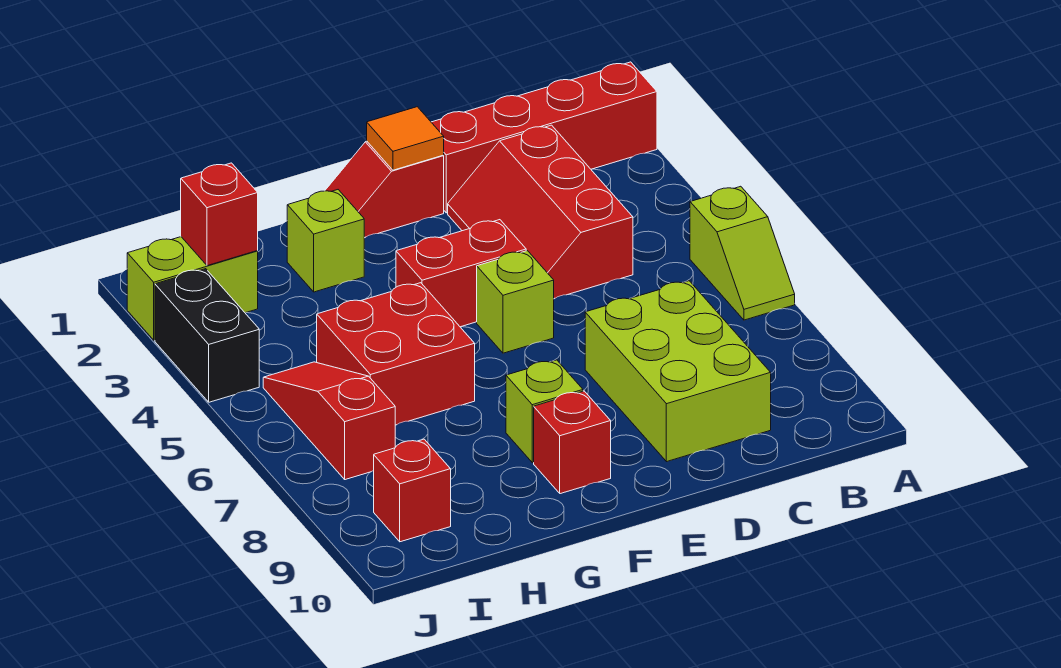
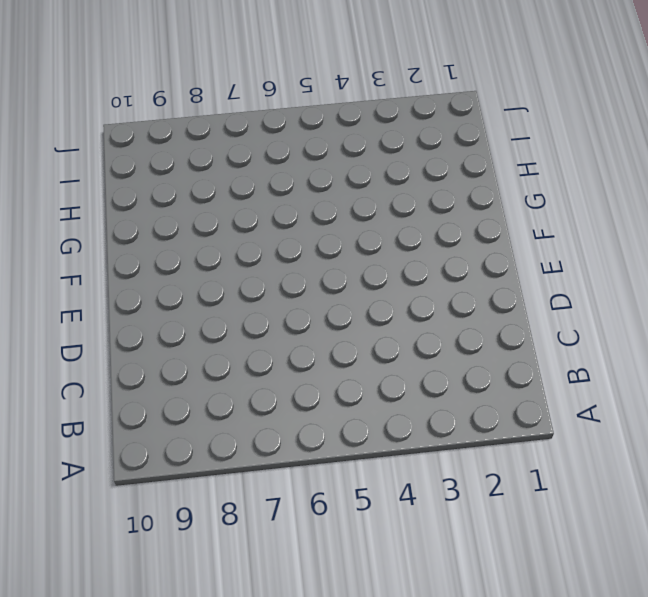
none -> red brick A1:D1 level 1
none -> lime slope A5:A6 level 1 top 5
none -> red slope C2:D4 level 1 top C

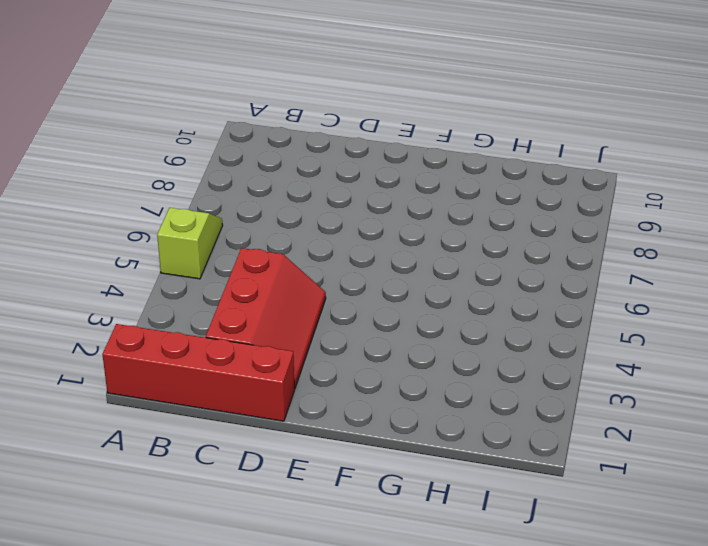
none -> lime brick C7:D9 level 1
none -> red slope E1:F1 level 1 top E
none -> red brick E4:F4 level 1

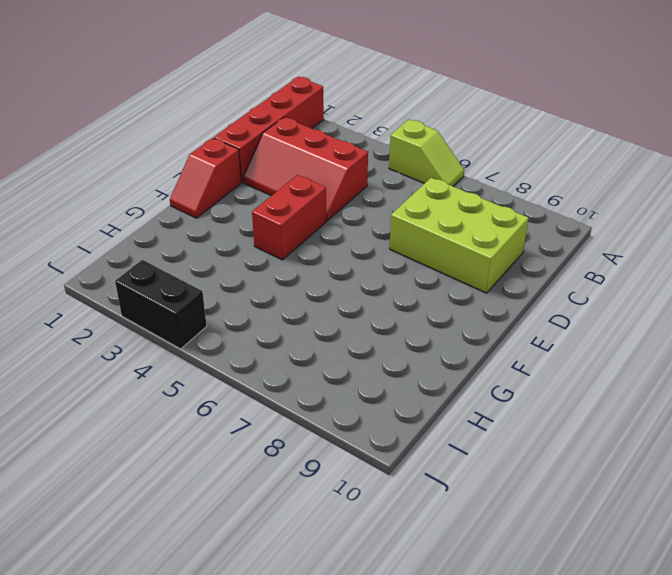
none -> lime brick E5 level 1
none -> lime brick F8 level 1
none -> red brick F9 level 1

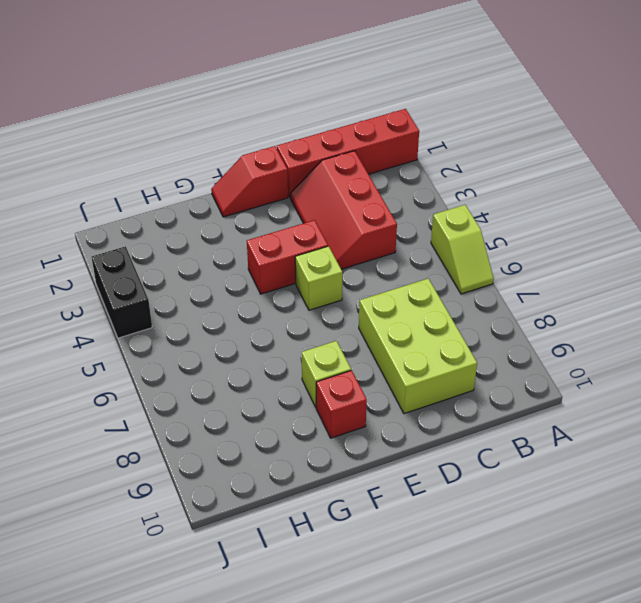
none -> lime brick G2 level 1
none -> red brick G5:H6 level 1
none -> lime brick I2:J2 level 1

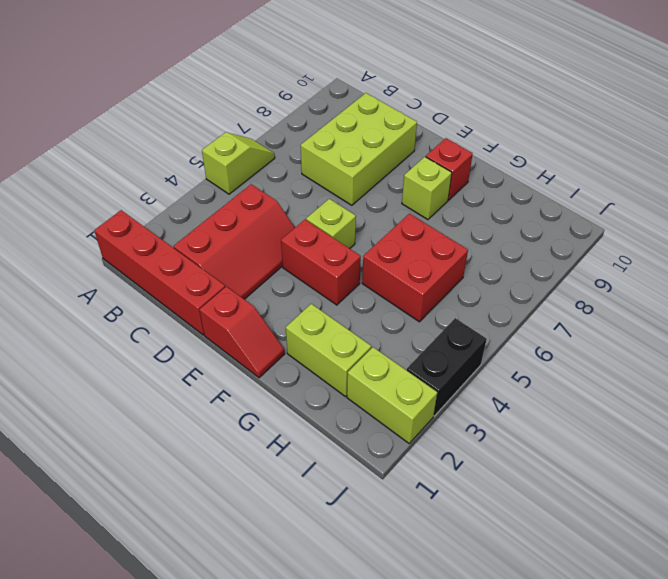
lime brick G2:H2 level 1 -> lime brick G2 level 1
none -> red slope I5:I7 level 1 top 7
none -> red brick I9 level 1
none -> orange tile E1 level 2

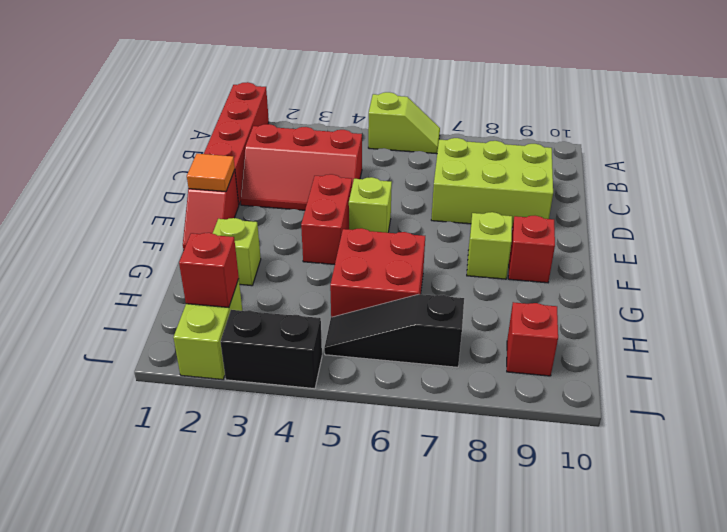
black slope I5:I7 level 1 top 7 -> red slope I5:I7 level 1 top 7

